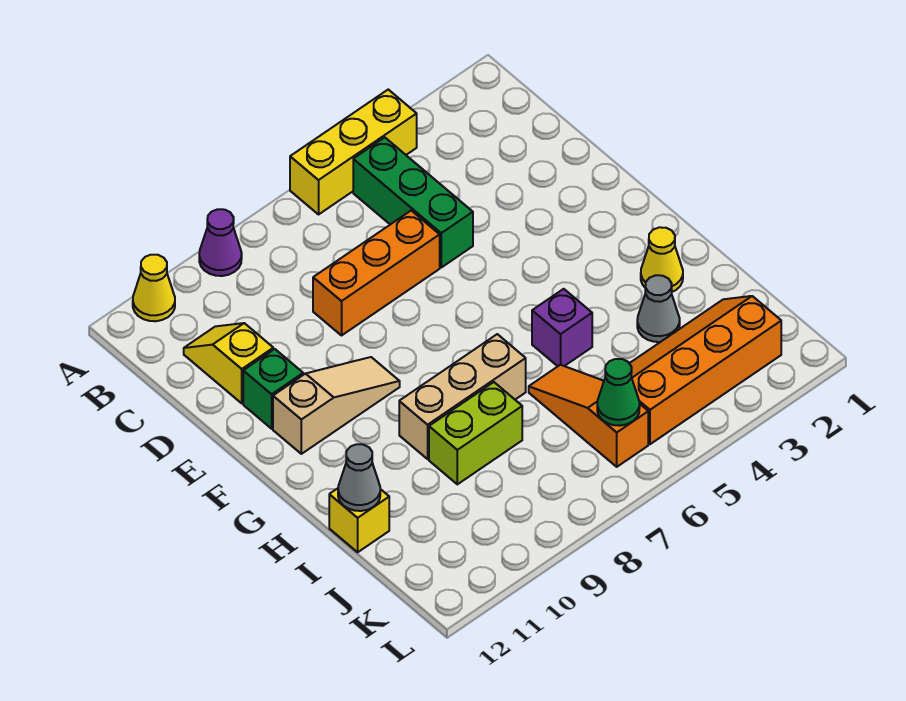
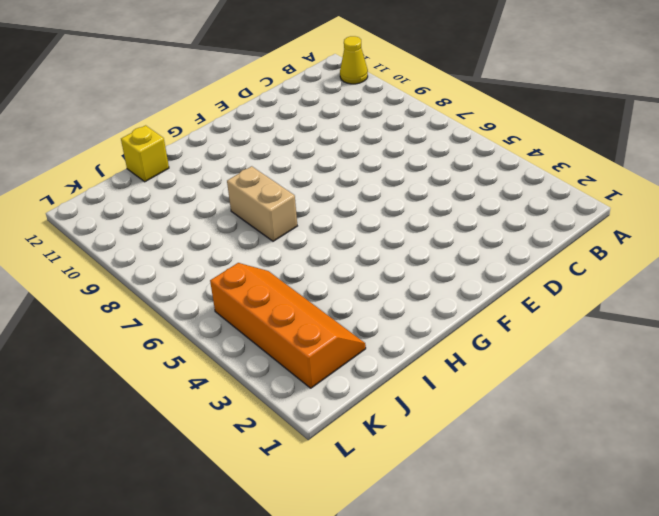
tan brick H7:H8 level 1 -> tan brick H7:H9 level 1
none -> yellow brick A4:A6 level 1
none -> purple cone A9 level 1
none -> green brick B5:D5 level 1

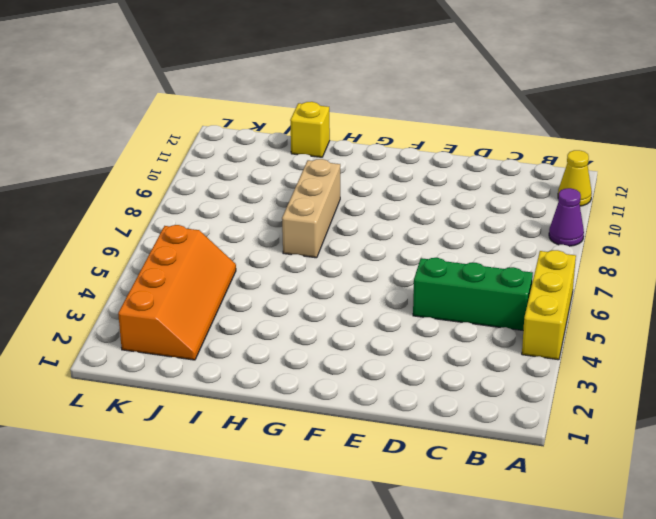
none -> yellow slope C11:D11 level 1 top D
none -> orange brick D6:D8 level 1
none -> green brick E11 level 1

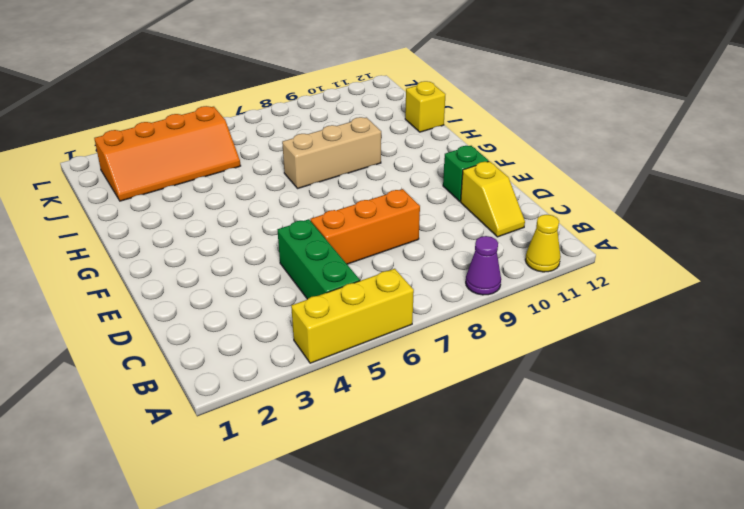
none -> tan slope F9:F11 level 1 top 11
none -> yellow cone H2 level 1
none -> purple brick H5 level 1

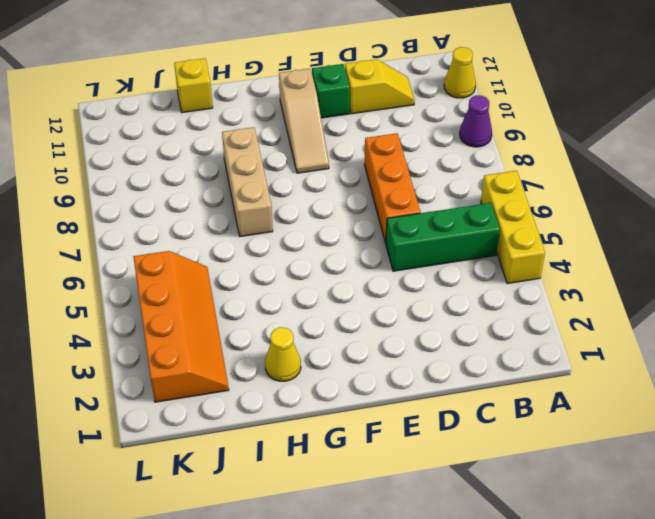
none -> purple brick H5 level 1
none -> grey cone I3 level 1
none -> orange slope I6:K6 level 1 top K

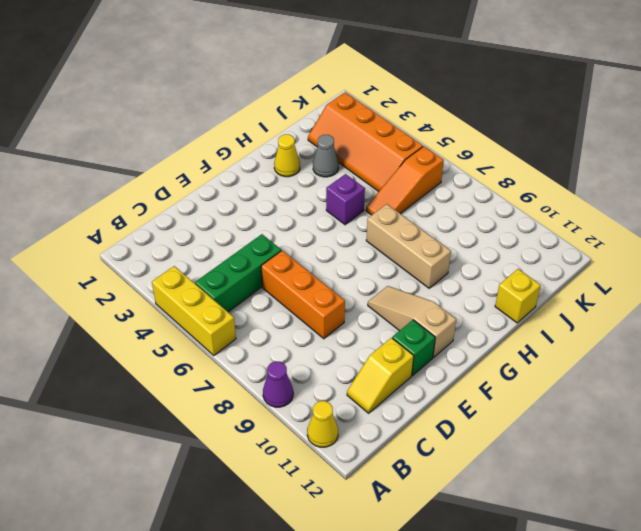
none -> lime brick I8:I9 level 1
none -> grey cone I12 level 2
none -> green cone K6 level 2

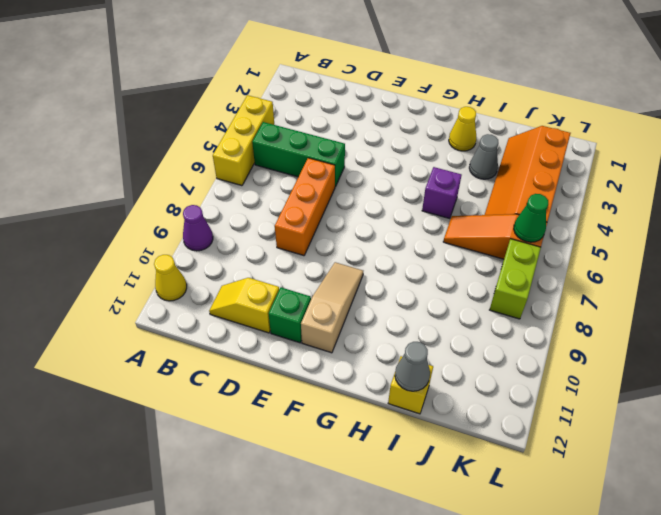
lime brick K7:K8 level 1 -> lime brick I8:I9 level 1
none -> tan brick H7:H9 level 1

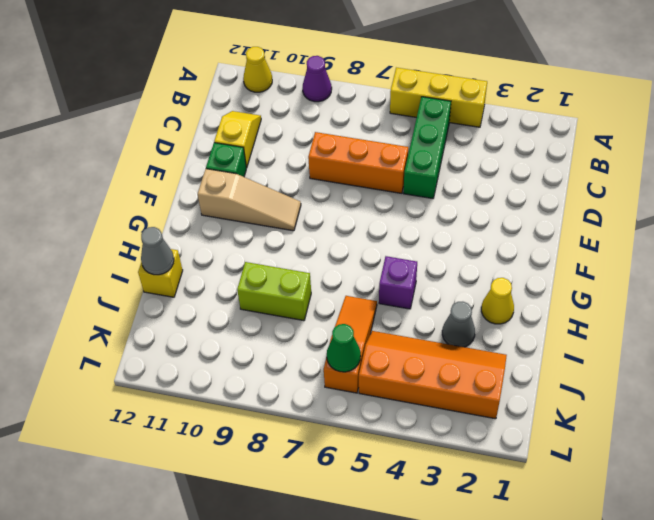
none -> tan brick H7:H9 level 1

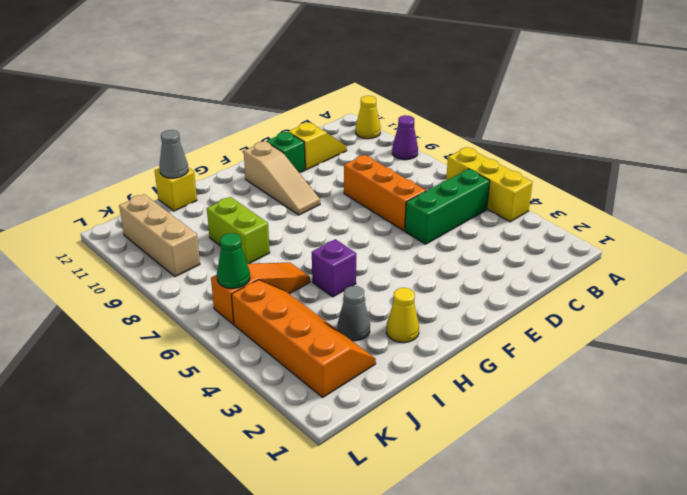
tan brick K9:K11 level 1 -> tan brick H7:H9 level 1

